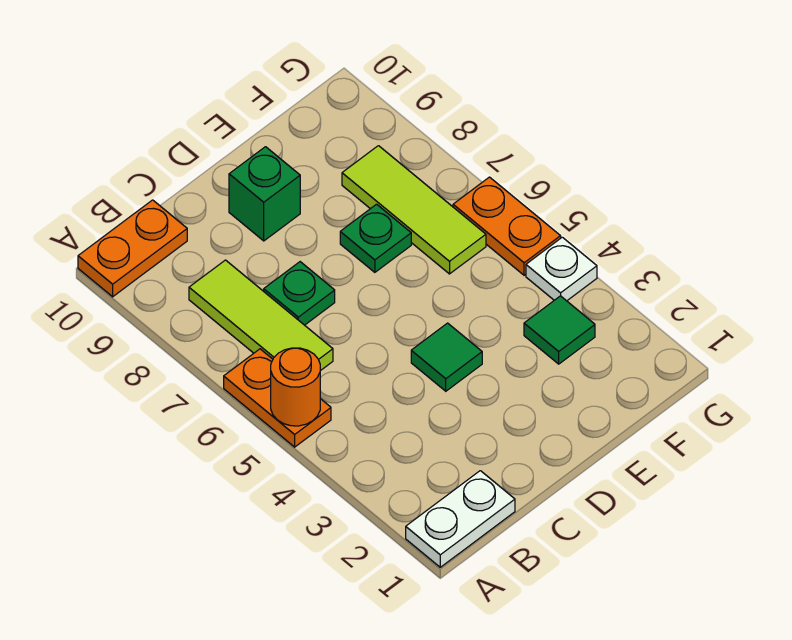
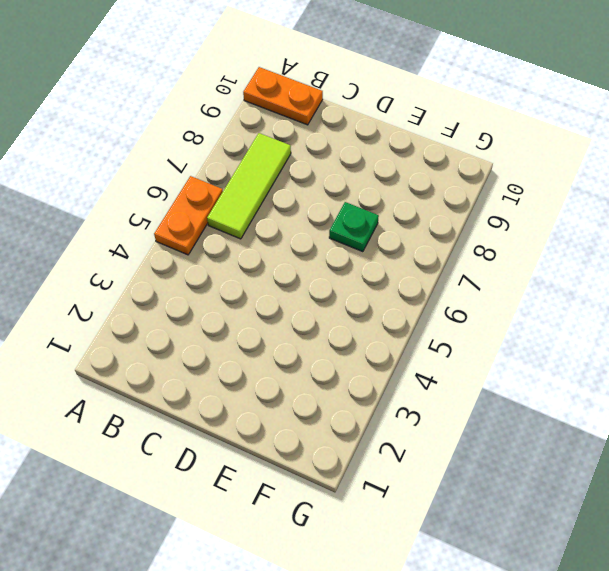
none -> white plate A1:B1 level 1
none -> green plate C7 level 1
none -> green tile D4 level 1

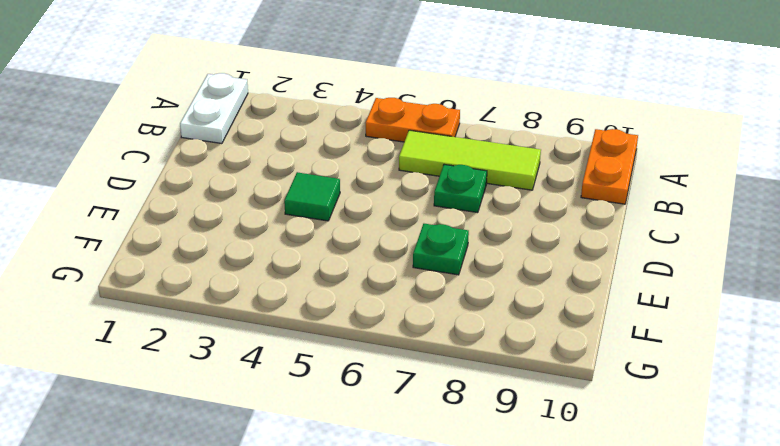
none -> green brick D9 level 1
none -> green tile F3 level 1
none -> lime tile F6:F8 level 1

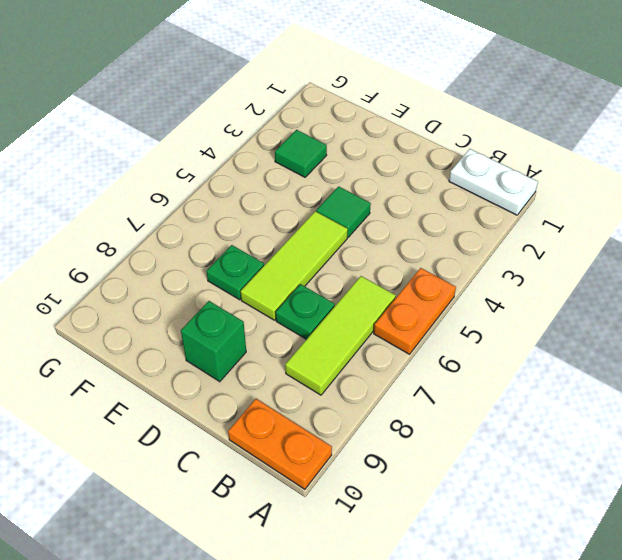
lime tile D5:D7 level 1 -> lime tile F6:F8 level 1
none -> white plate G4 level 1
none -> orange plate G5:G6 level 1
none -> orange round brick A5 level 2

